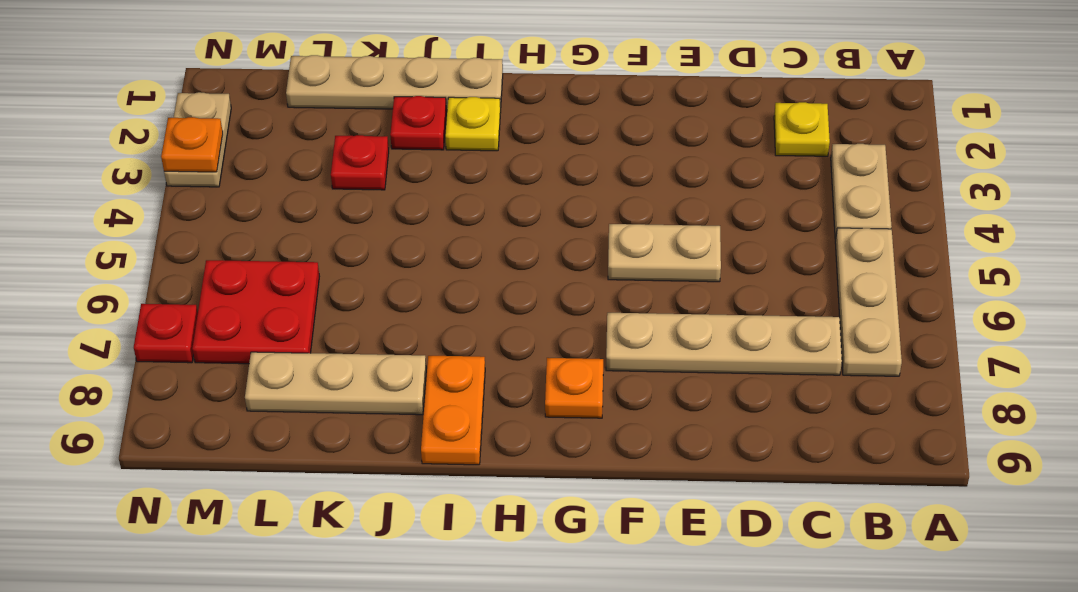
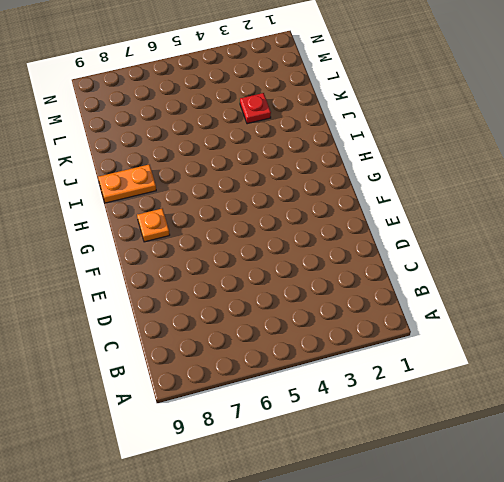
none -> tan plate B3:B4 level 1
none -> tan plate B5:B7 level 1
none -> yellow plate C2 level 1

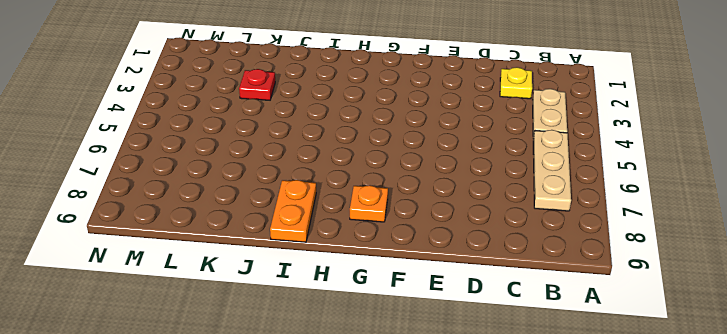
none -> tan plate C7:F7 level 1
none -> tan plate E5:F5 level 1
none -> tan plate I1:L1 level 1

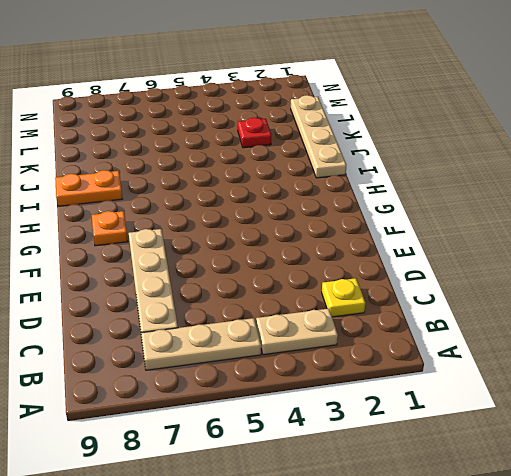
none -> tan plate E5:F5 level 1
none -> yellow plate I2 level 1
none -> red plate J2 level 1

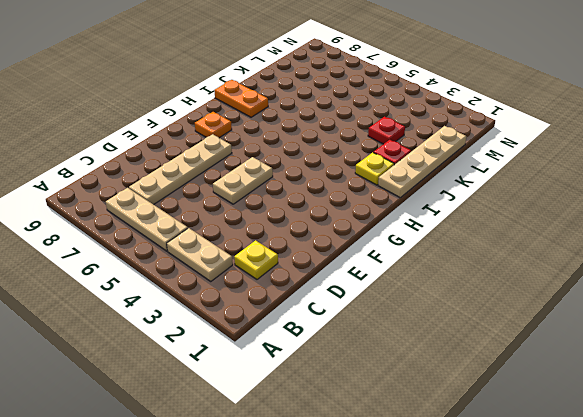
none -> tan plate J8:L8 level 1
none -> red plate L6:M7 level 1
none -> tan plate N2:N3 level 1

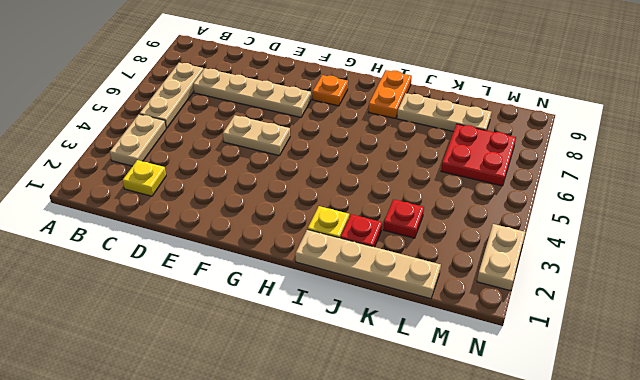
none -> red plate N7 level 1
none -> orange plate N3 level 2

